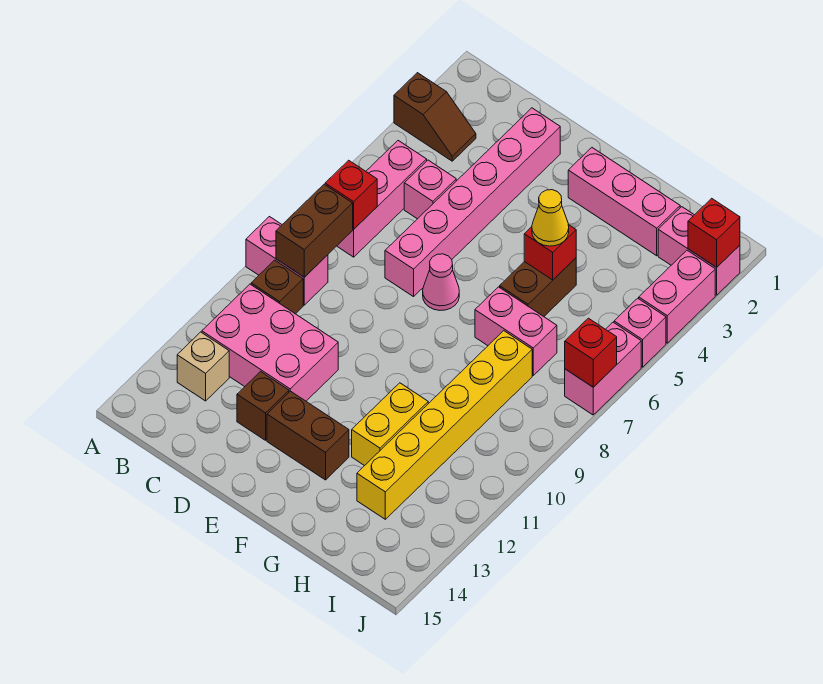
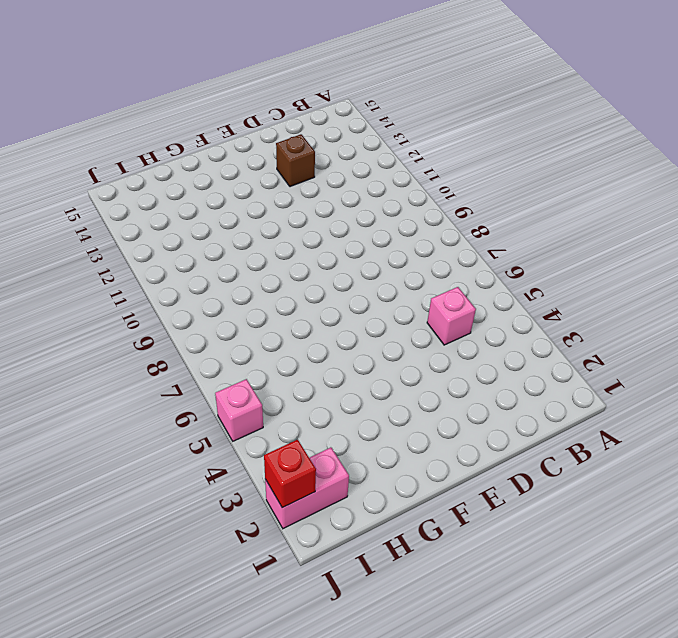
none -> brown slope A3:B3 level 1 top A
none -> pink brick A9:B9 level 1
none -> pink brick B5:B7 level 1

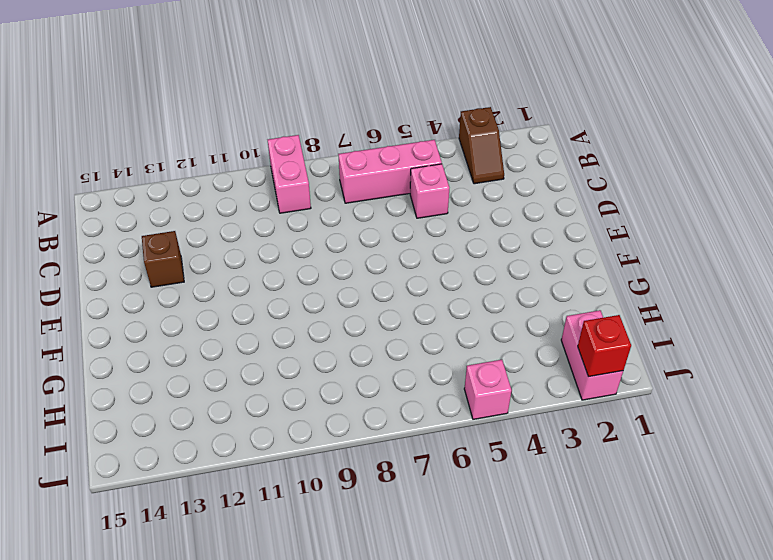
none -> brown brick B10 level 1
none -> pink brick B11:D12 level 1
none -> tan brick B13 level 1

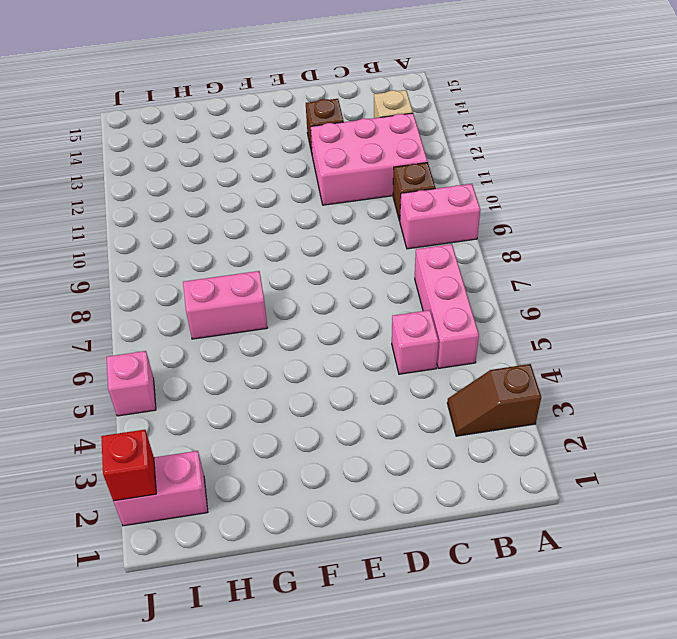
none -> pink brick D2:D7 level 1
none -> pink cone E7 level 1
none -> brown brick E13:F13 level 1

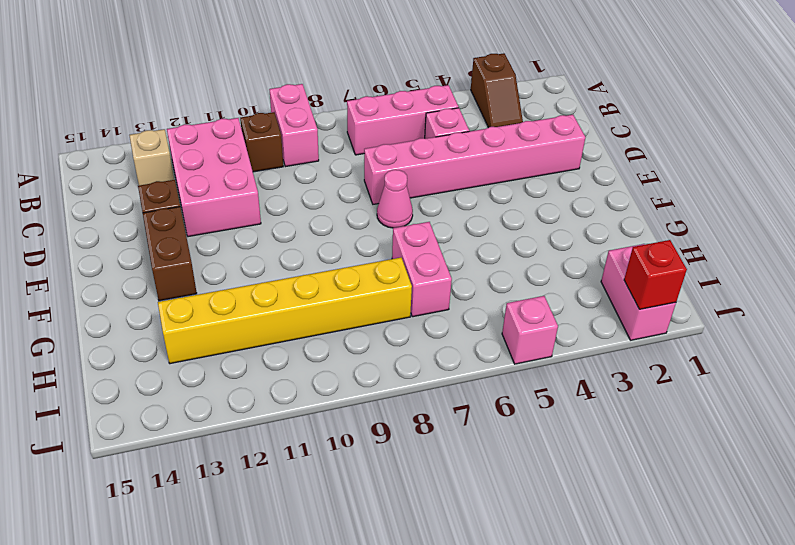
none -> pink brick F2:H2 level 1
none -> brown brick G5:G6 level 1
none -> yellow brick G11:G12 level 1

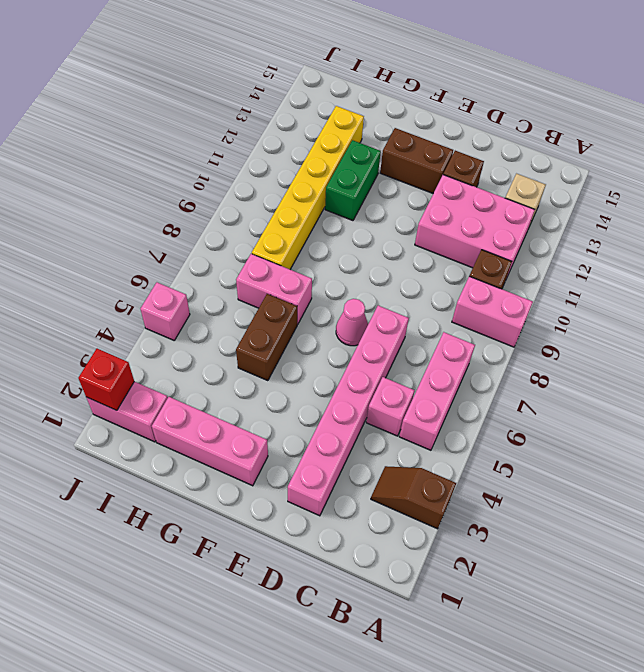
green brick G11:G12 level 1 -> yellow brick G11:G12 level 1
none -> pink brick J3:J4 level 1
none -> pink brick J6:J7 level 1
none -> red brick B7 level 2

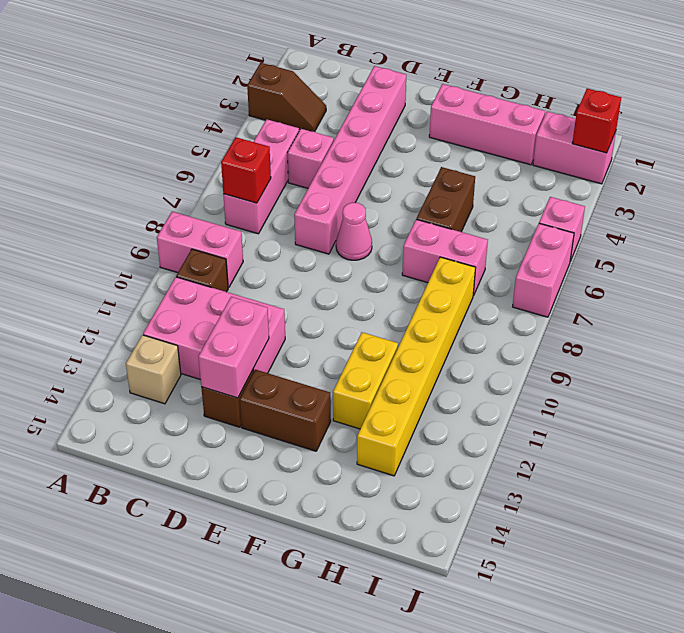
pink brick D12:D13 level 2 -> pink brick J3:J4 level 1
none -> brown brick B8:B9 level 2
none -> red brick G5 level 2
none -> red brick J7 level 2

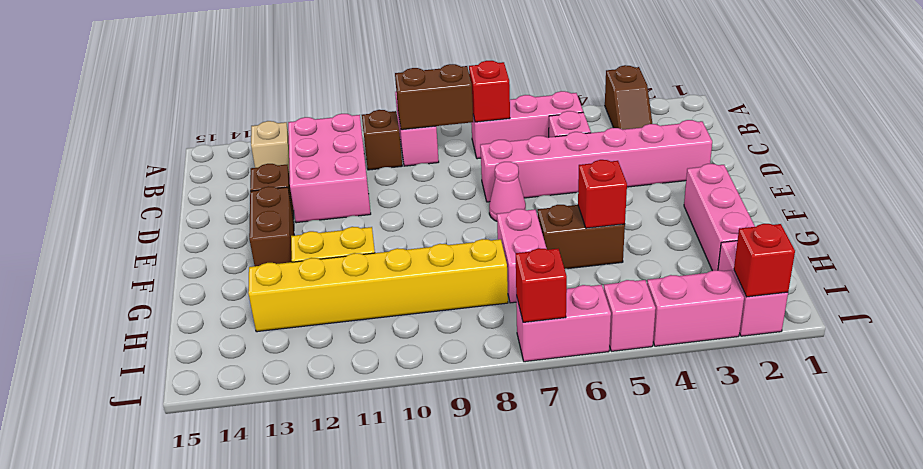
none -> yellow cone G5 level 3

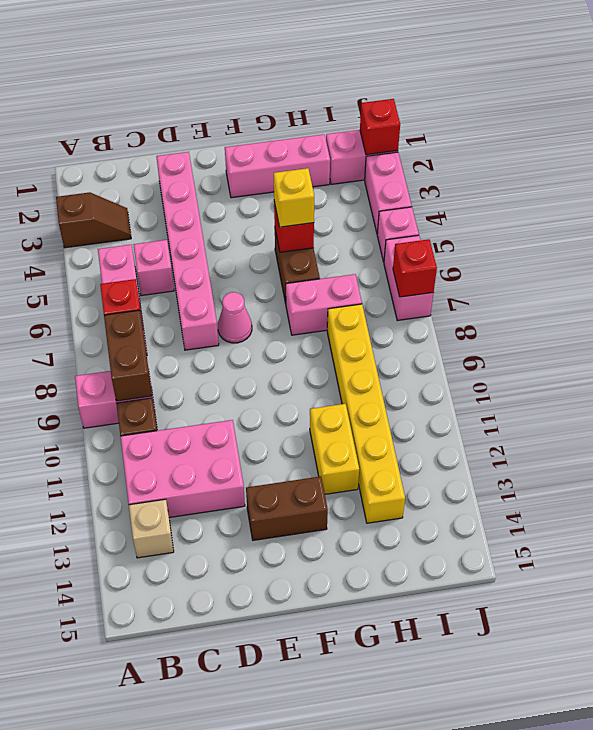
yellow brick G5 level 3 -> yellow cone G5 level 3
none -> brown brick D13 level 1

